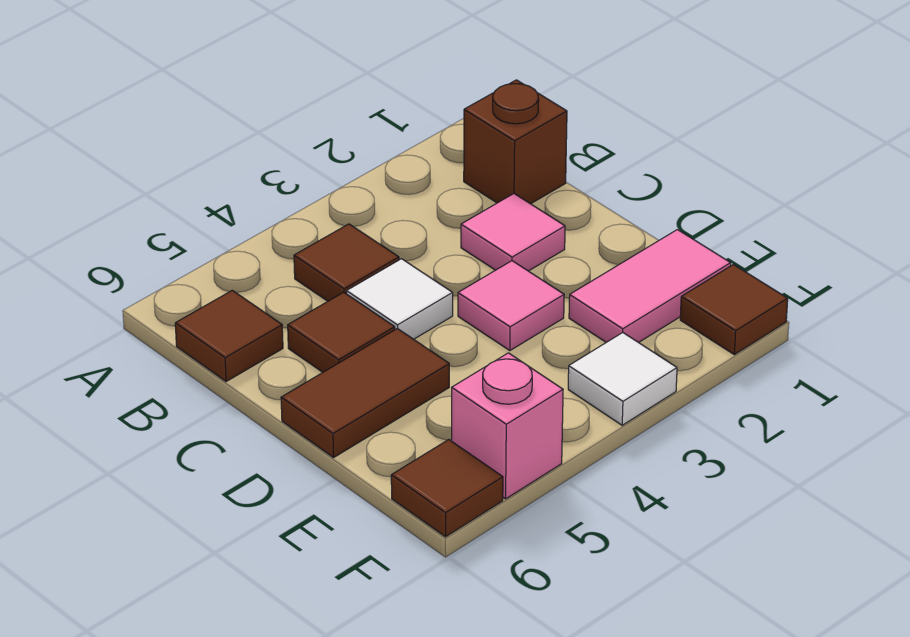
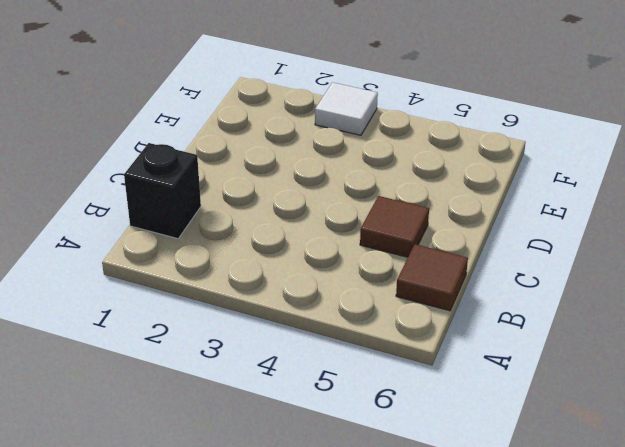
black brick B1 level 1 -> brown brick B1 level 1
none -> brown tile B4 level 1
none -> pink tile C2 level 1
none -> white tile C4 level 1

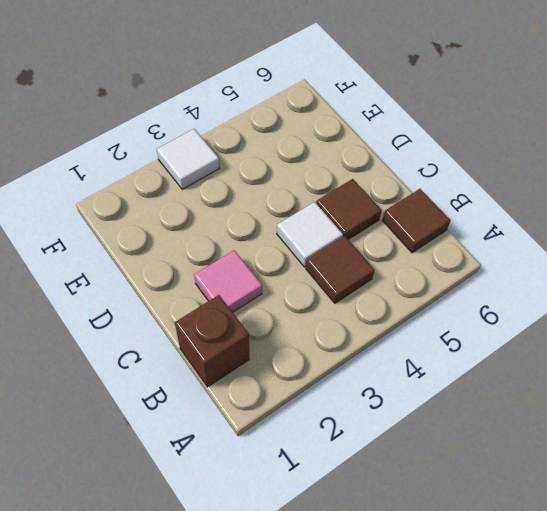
none -> pink tile D3 level 1
none -> brown tile D5:D6 level 1
none -> pink tile E1:E2 level 1

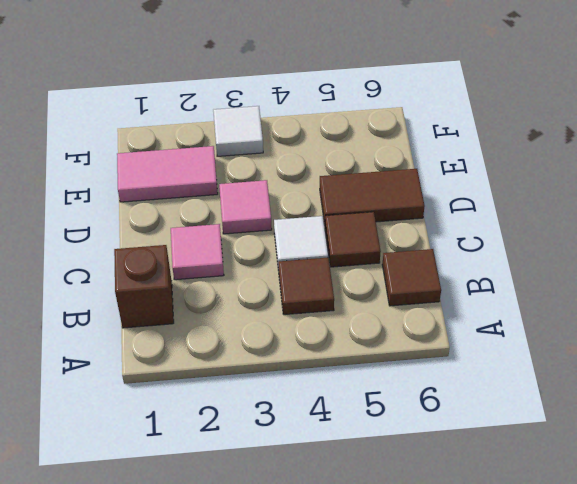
none -> brown tile F1 level 1
none -> pink brick F5 level 1
none -> brown tile F6 level 1

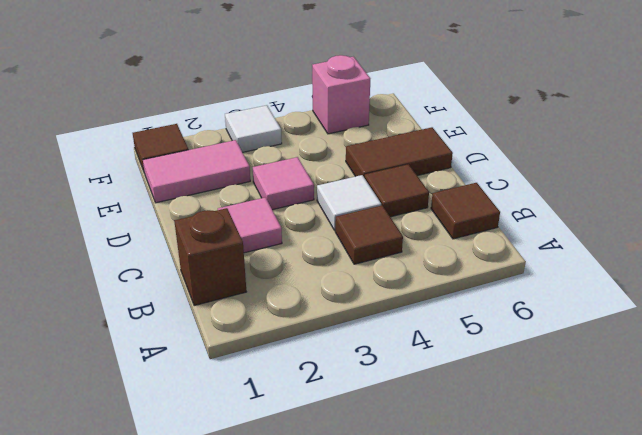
none -> brown tile F6 level 1

